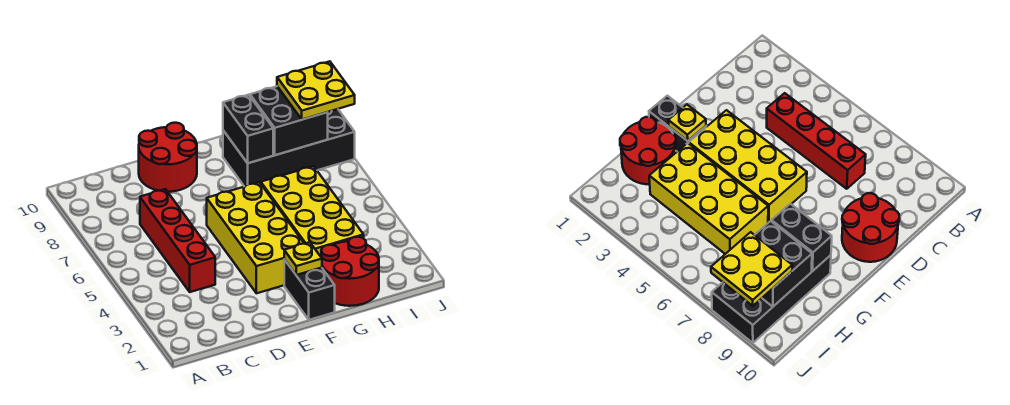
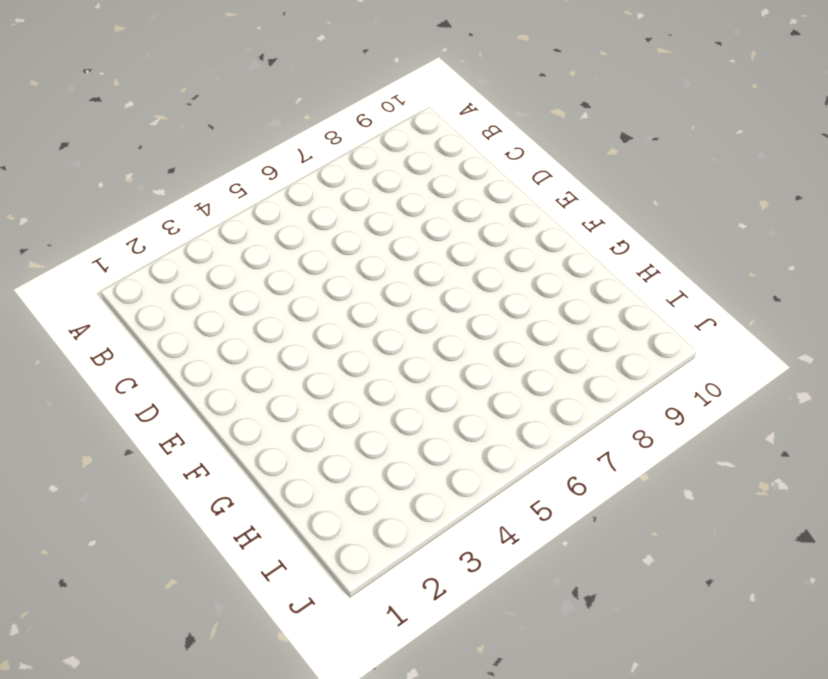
none -> red brick C4:C7 level 1
none -> red round brick D9:E10 level 1

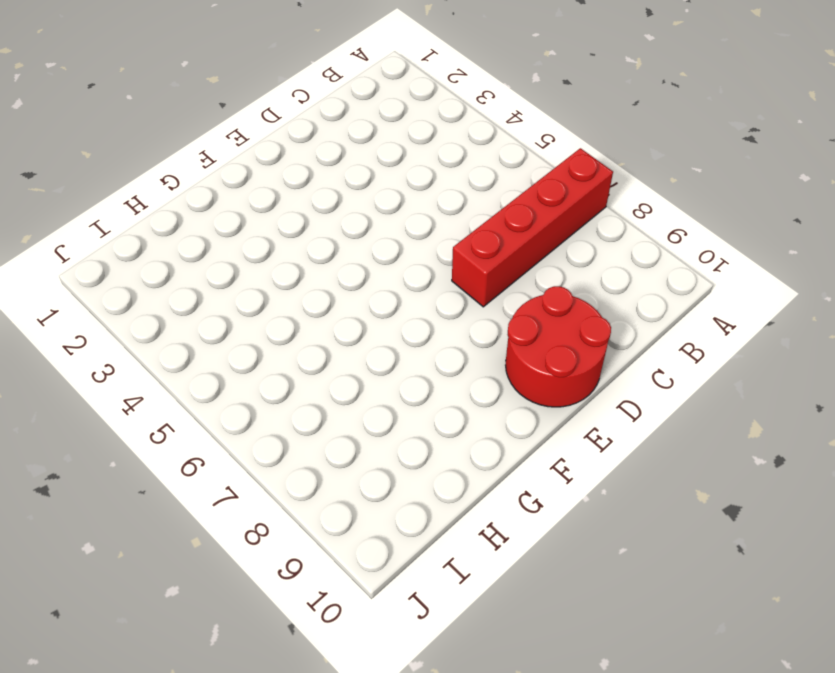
red brick A7:D7 level 1 -> red brick C4:C7 level 1
none -> yellow brick E3:F6 level 1
none -> black brick F1:F2 level 1

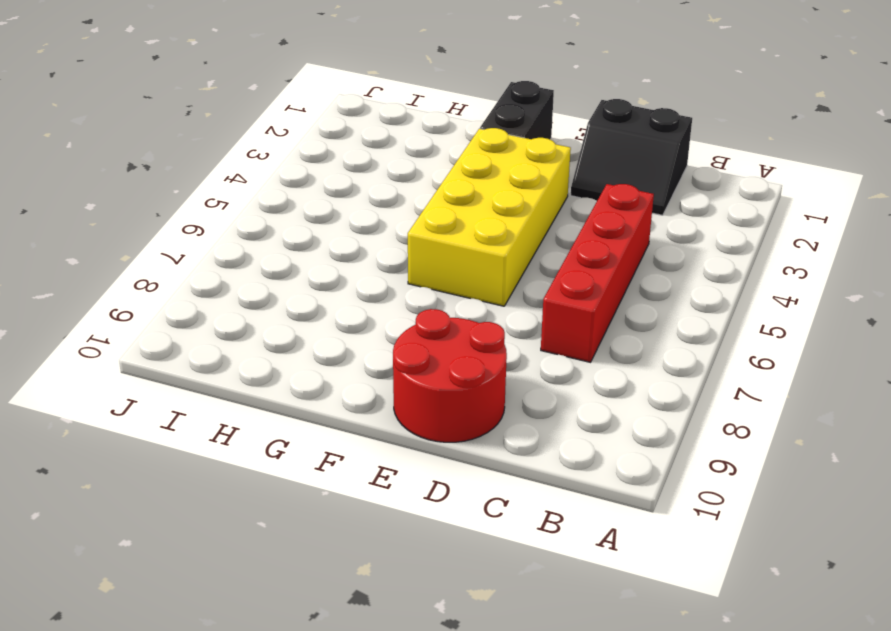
black slope C1:D2 level 1 top 1 -> none
none -> red round brick G1:H2 level 1
none -> yellow brick G3:H6 level 1

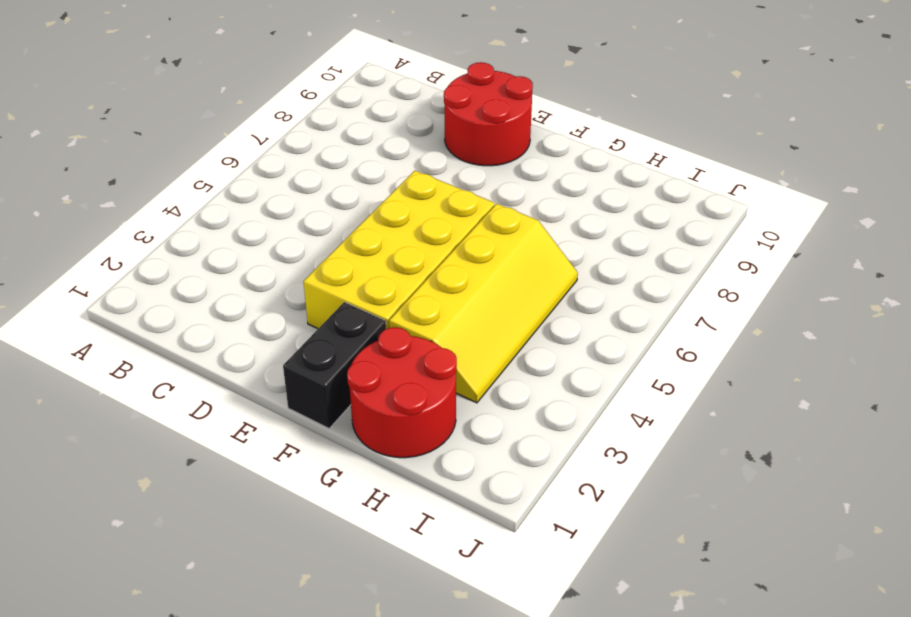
yellow slope G3:H6 level 1 top G -> yellow brick G3:H6 level 1
none -> red brick C4:C7 level 1
none -> black brick G8:J9 level 1

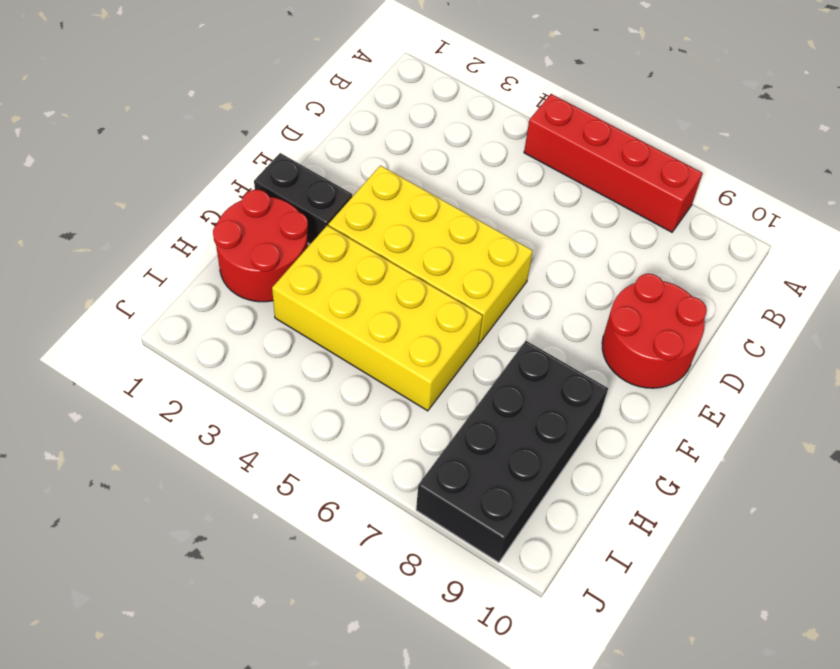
red brick A5:A8 level 1 -> red brick C4:C7 level 1
none -> yellow plate F2 level 2
none -> black brick G8:G9 level 2

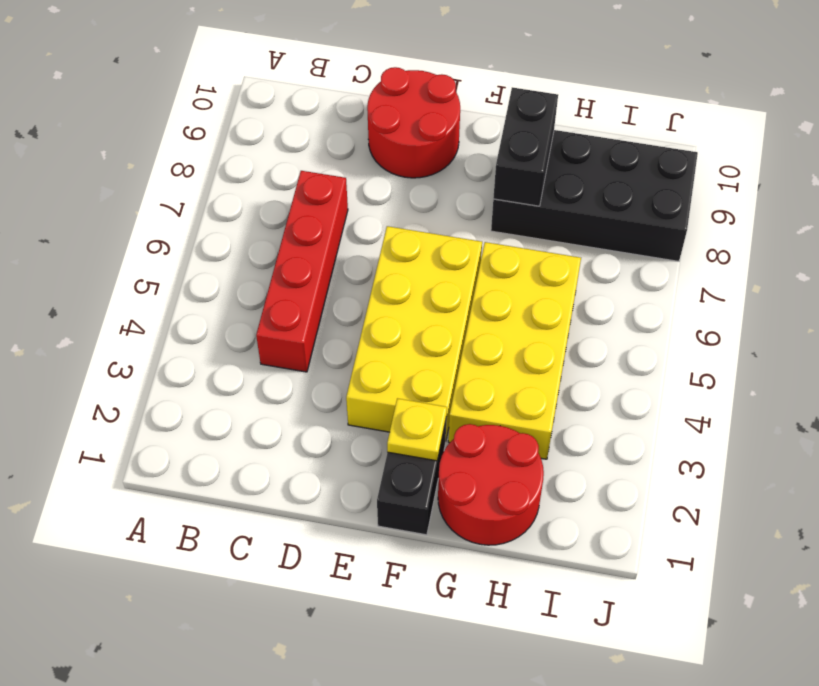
none -> black brick H8:I9 level 2
none -> yellow plate I8:J9 level 3

